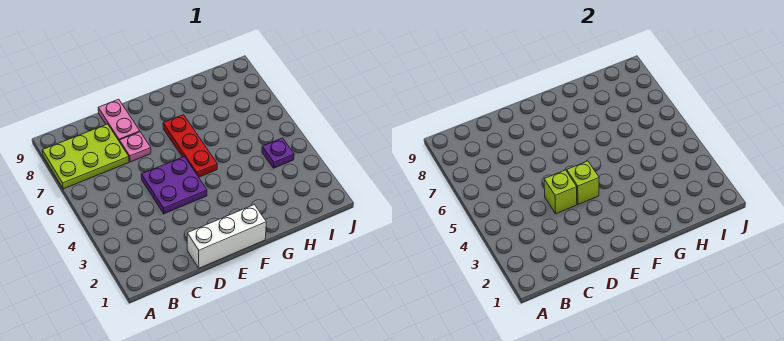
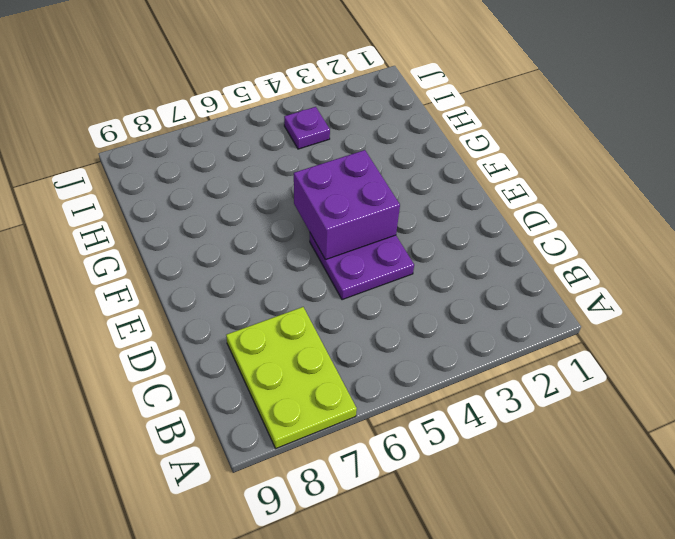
purple brick E4:F5 level 2 -> lime brick E4 level 2
none -> white brick D1:F1 level 1
none -> pink plate D7 level 1

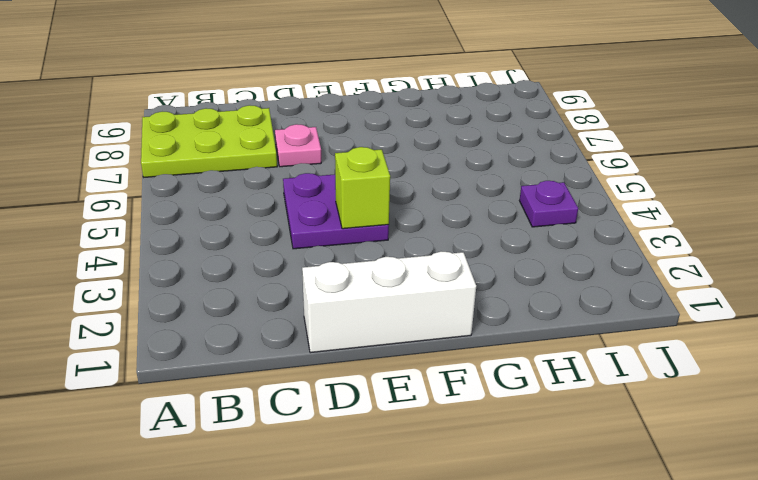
none -> pink plate D8:D9 level 1
none -> red plate F5:F7 level 1

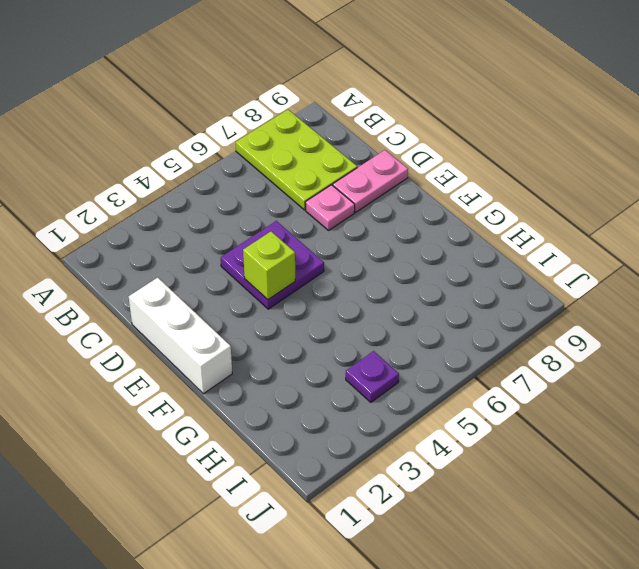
none -> red plate F5:F7 level 1
none -> lime brick D4 level 2

